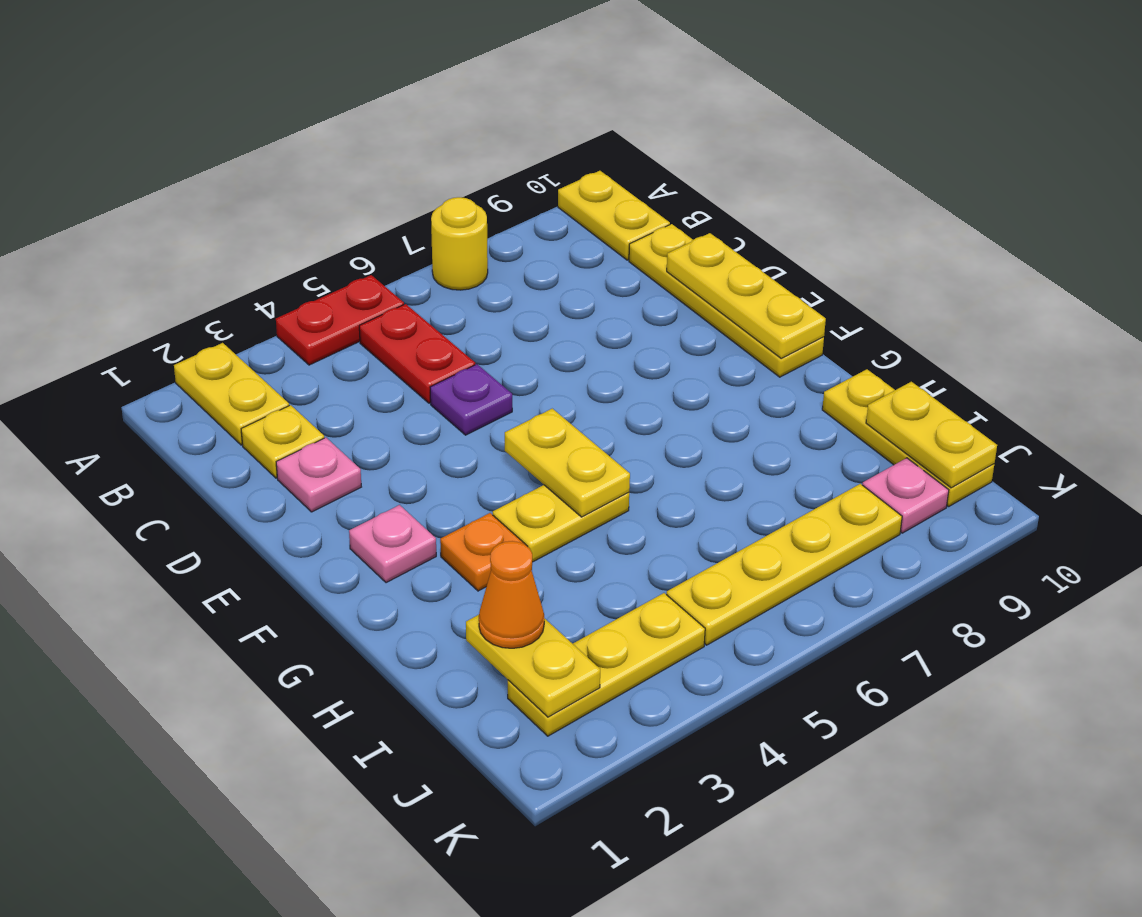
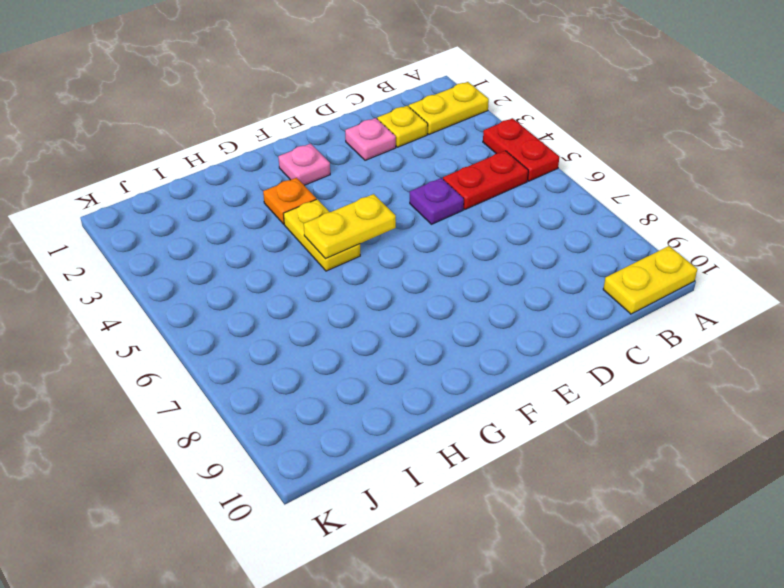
none -> yellow round brick A7 level 1
none -> yellow plate C10:F10 level 1
none -> yellow plate H10:J10 level 1

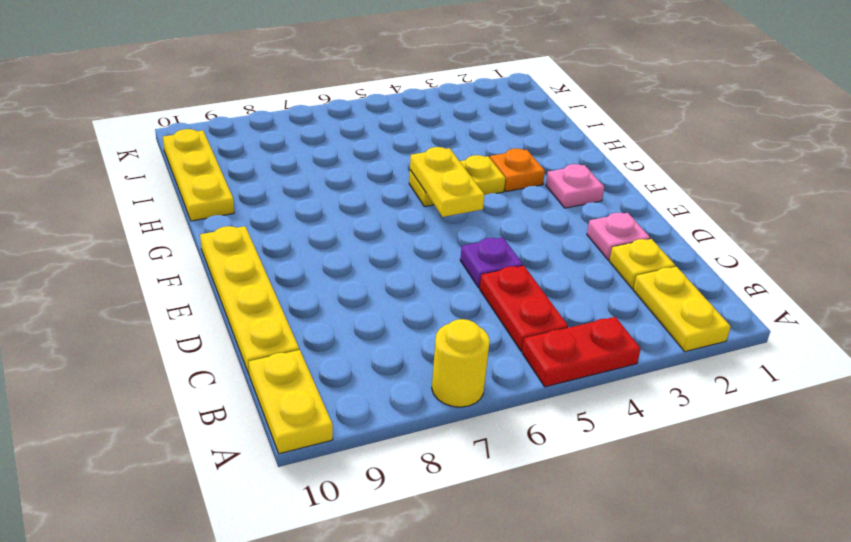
none -> yellow plate J2:J4 level 1
none -> yellow plate J5:J8 level 1
none -> pink plate J9 level 1

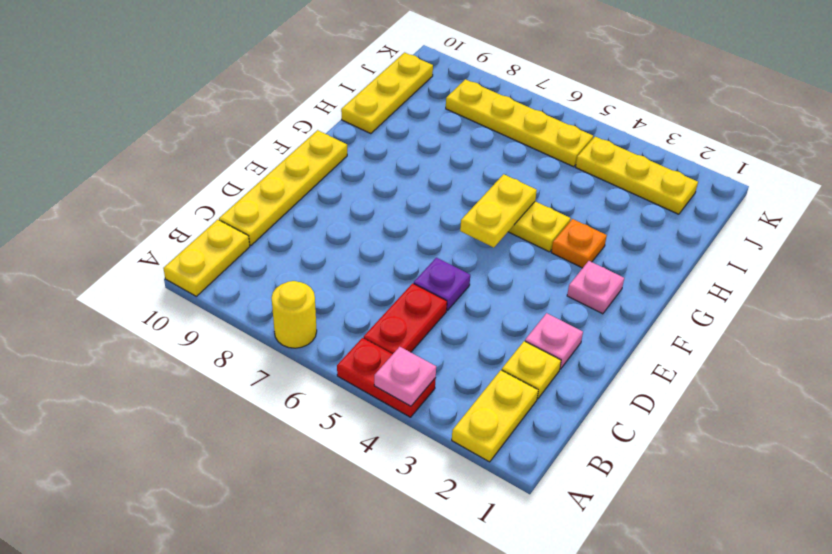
pink plate A4 level 2 -> pink plate J9 level 1
none -> yellow plate D10:F10 level 2
none -> yellow plate I2:J2 level 2
none -> yellow plate I10:J10 level 2

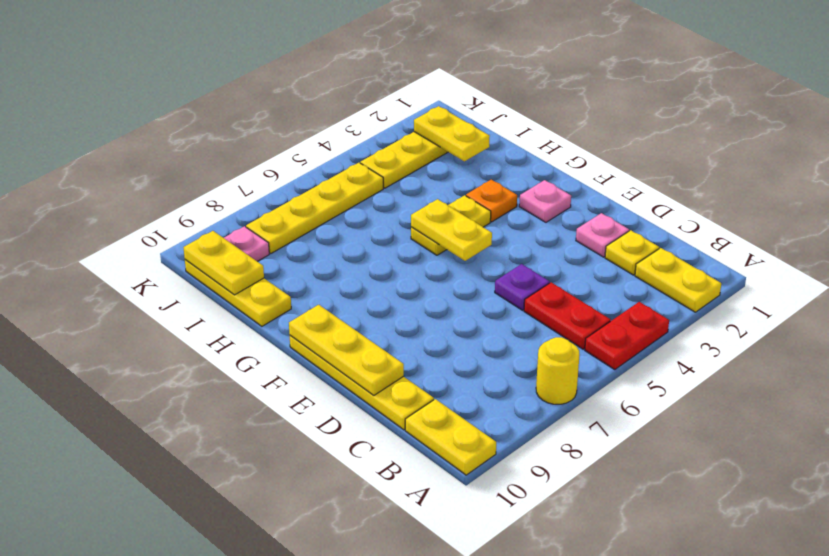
none -> orange cone I2 level 3

